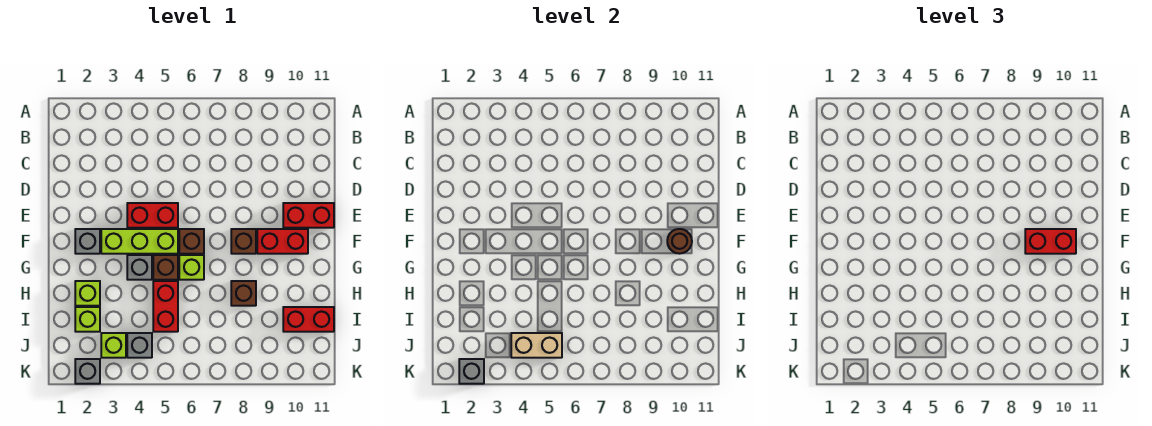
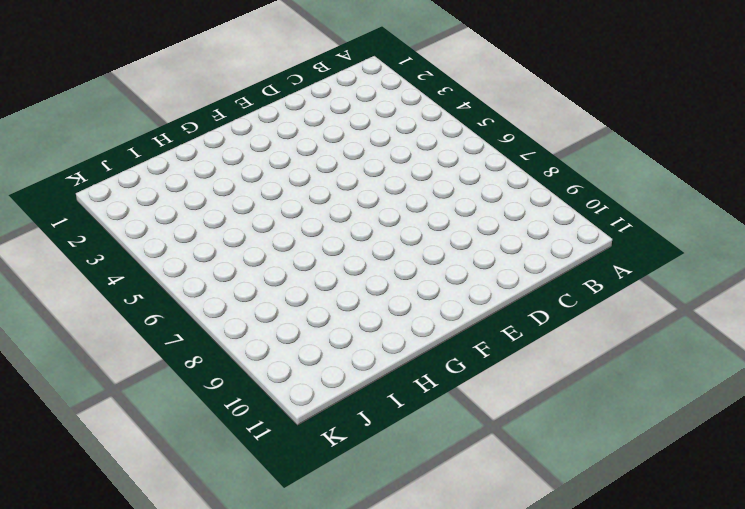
none -> red brick E4:E5 level 1
none -> red brick E10:E11 level 1
none -> grey brick F2 level 1

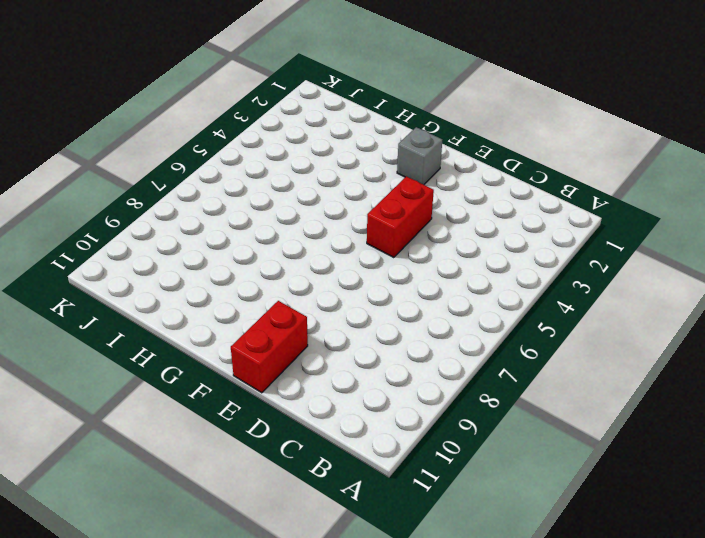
none -> lime brick F3:F5 level 1
none -> brown brick F6 level 1
none -> brown brick F8 level 1

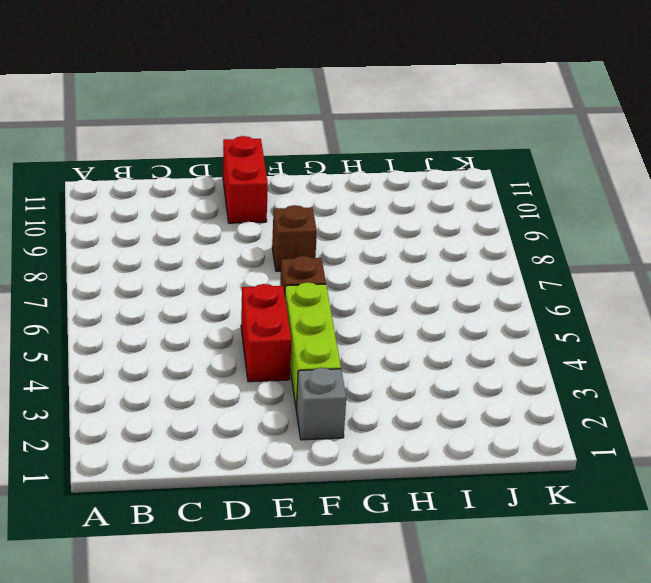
none -> red brick F9:F10 level 1
none -> grey brick G4 level 1
none -> brown brick G5 level 1

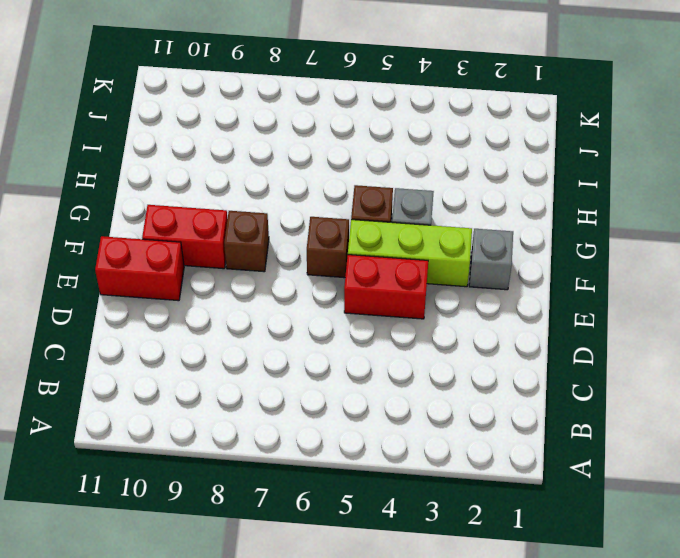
none -> lime brick G6 level 1
none -> lime brick H2 level 1
none -> red brick H5:I5 level 1

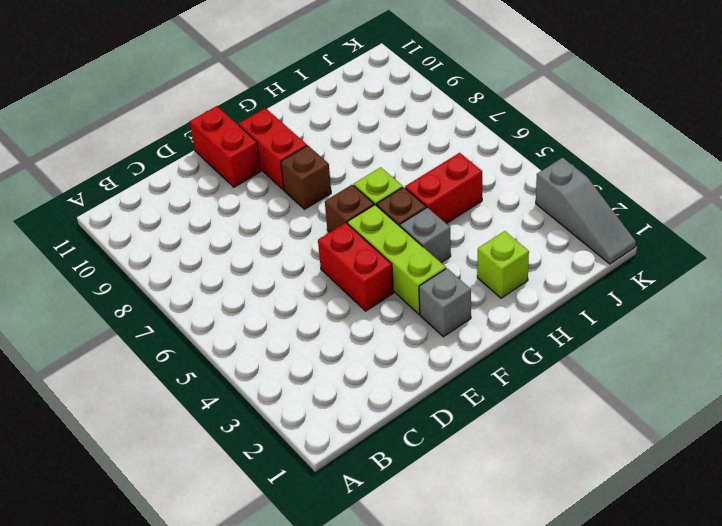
grey slope K1:K3 level 1 top 3 -> grey brick K2 level 1
none -> brown brick H8 level 1
none -> lime brick I2 level 1
none -> red brick I10:I11 level 1

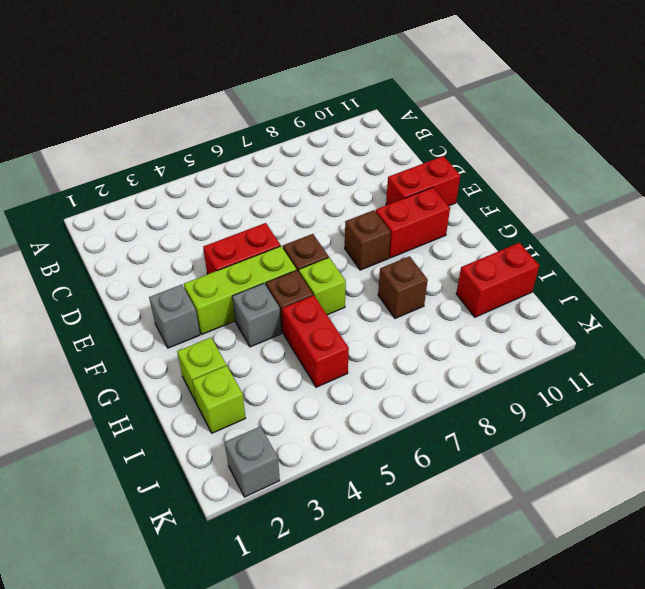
none -> lime brick J3 level 1
none -> grey brick J4 level 1
none -> brown round brick F10 level 2

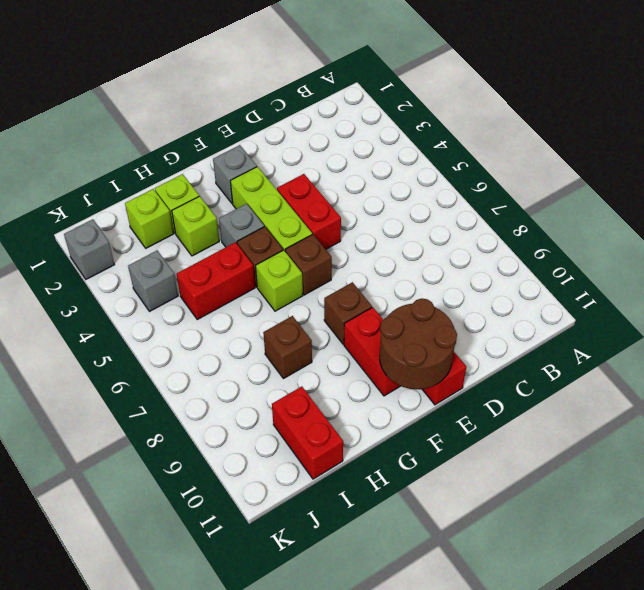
brown round brick E10:F11 level 2 -> brown round brick F10 level 2
lime brick H3 level 1 -> lime brick J3 level 1
none -> tan brick J4:J5 level 2
none -> grey brick K2 level 2
none -> red brick F9:F10 level 3

